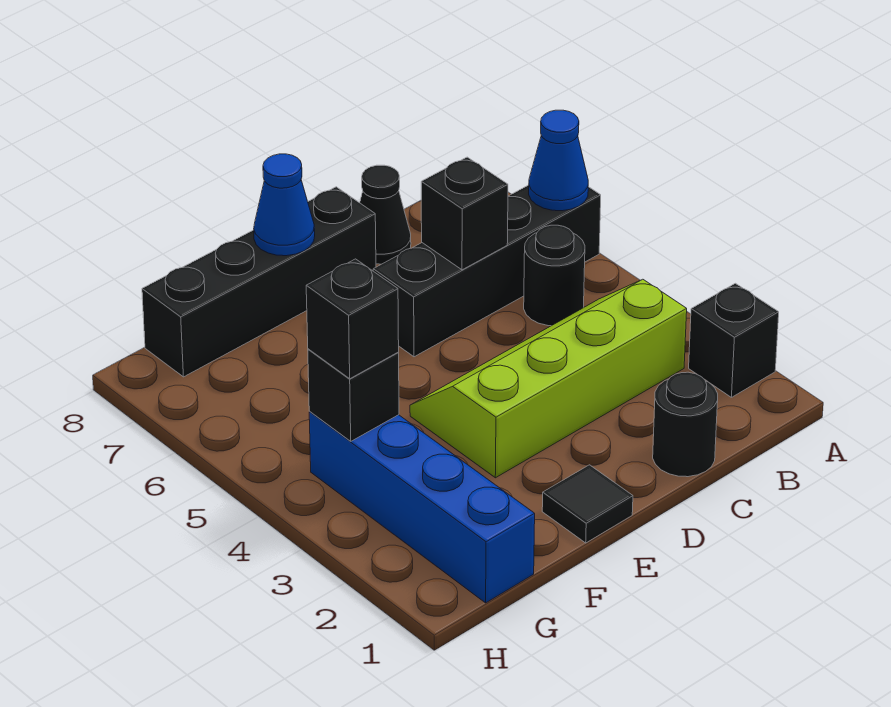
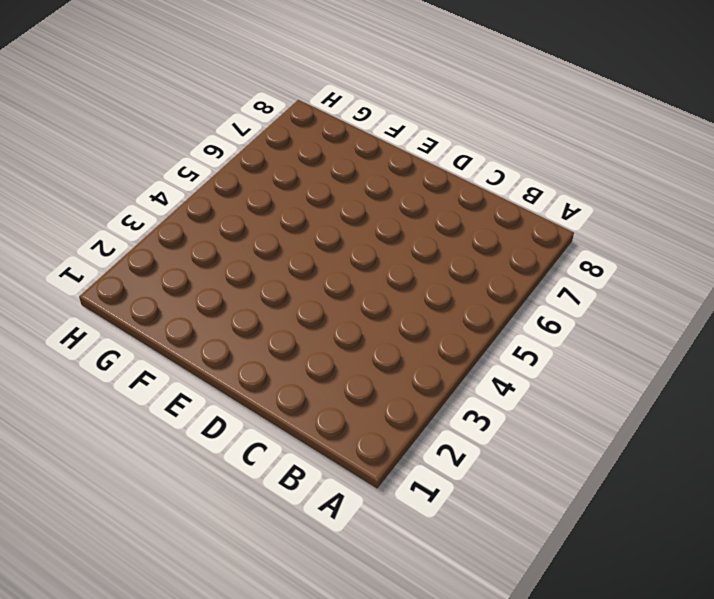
none -> black brick A2 level 1
none -> black brick A6:D6 level 1
none -> lime slope B3:E4 level 1 top 3

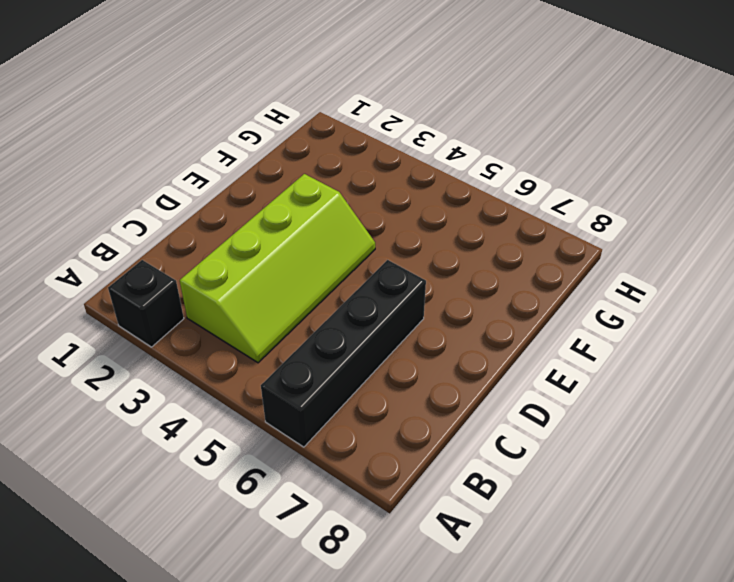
none -> black round brick B5 level 1
none -> black round brick C1 level 1
none -> black cone C8 level 1

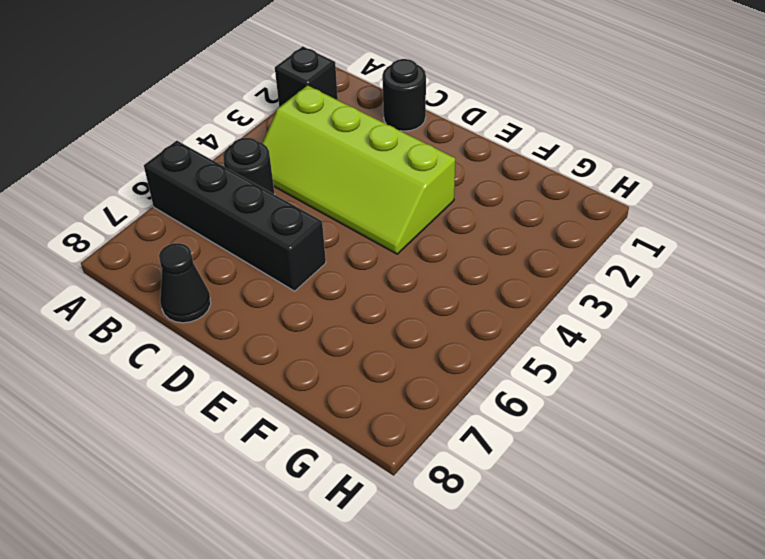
none -> black brick D8:G8 level 1
none -> black tile E1 level 1
none -> blue brick G1:G4 level 1

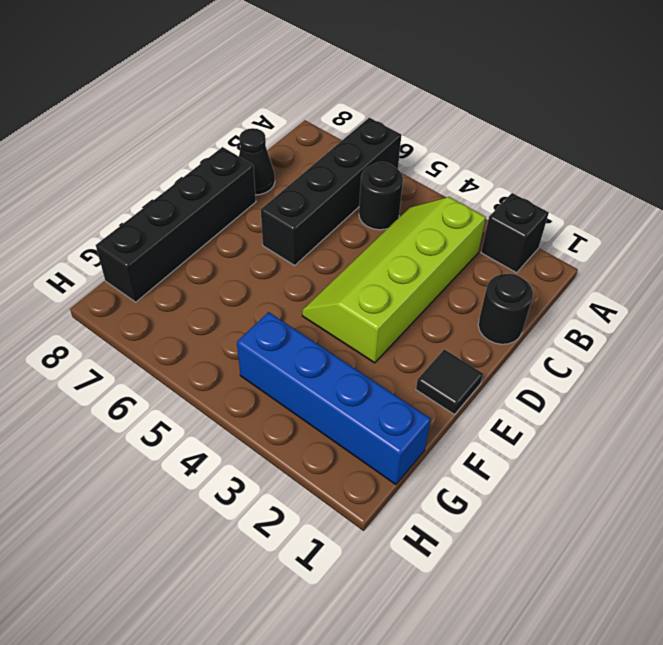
none -> blue cone A6 level 2
none -> black brick C6 level 2
none -> blue cone E8 level 2

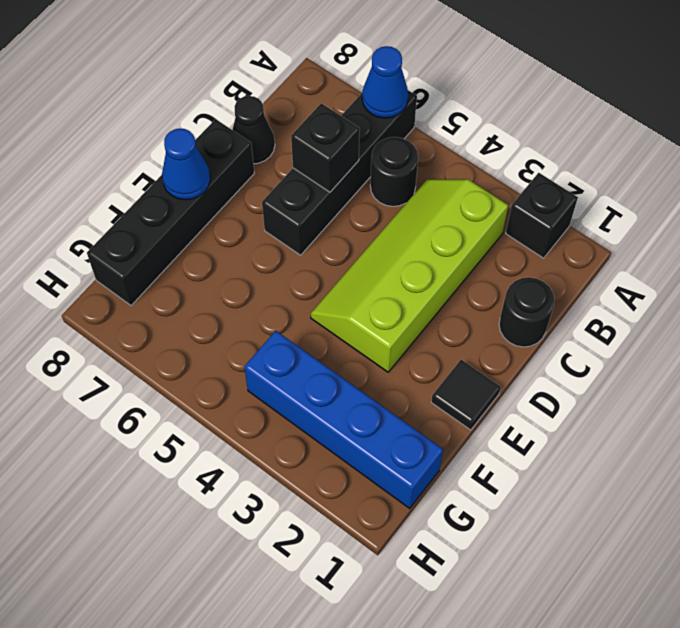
none -> black brick G4 level 2
none -> black brick G4 level 3

